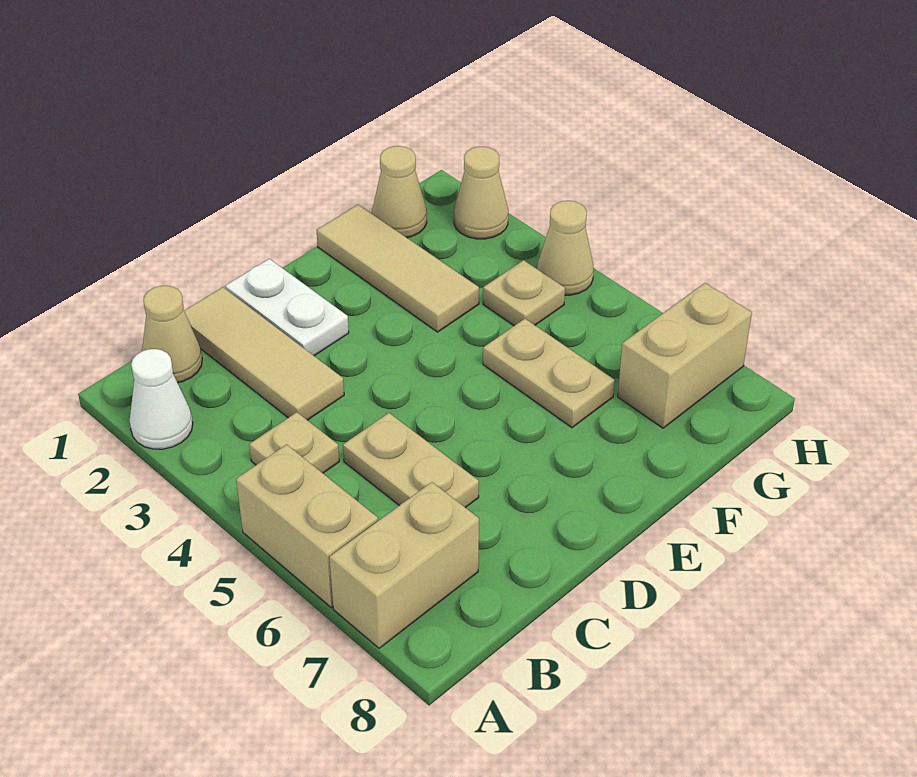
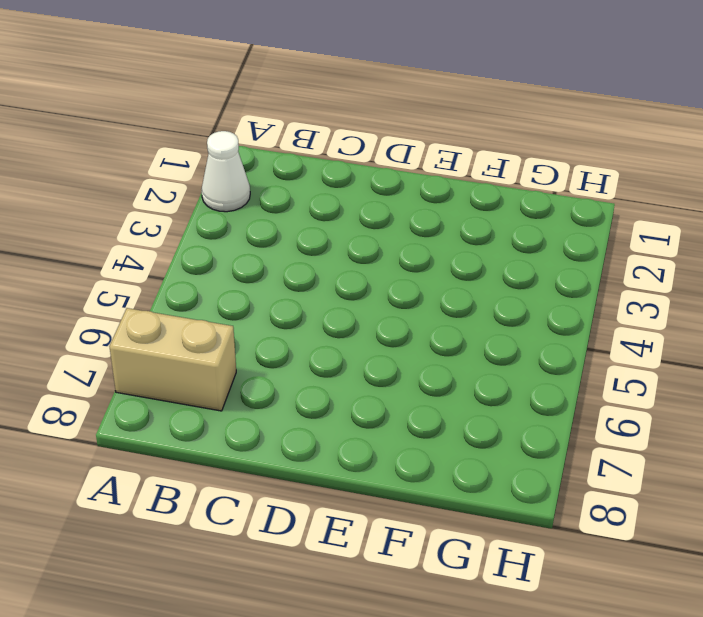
none -> tan brick A5:A6 level 1
none -> tan cone B1 level 1
none -> tan plate B4 level 1

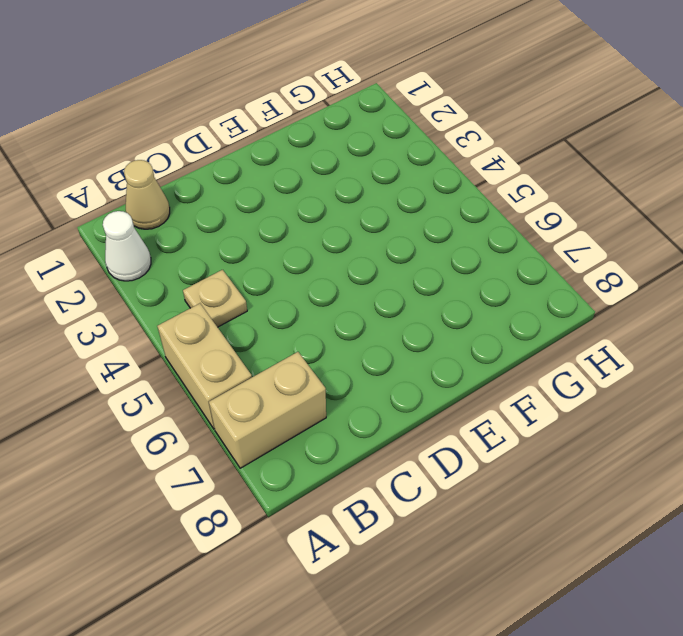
none -> tan tile C1:C3 level 1
none -> tan plate C5:C6 level 1
none -> white plate D1:D2 level 1

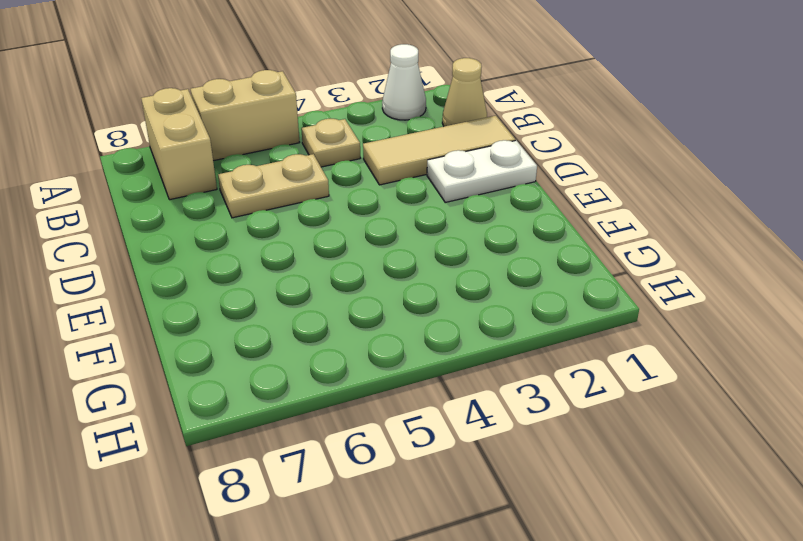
none -> tan tile F1:F3 level 1
none -> tan plate F5:F6 level 1
none -> tan cone G1 level 1

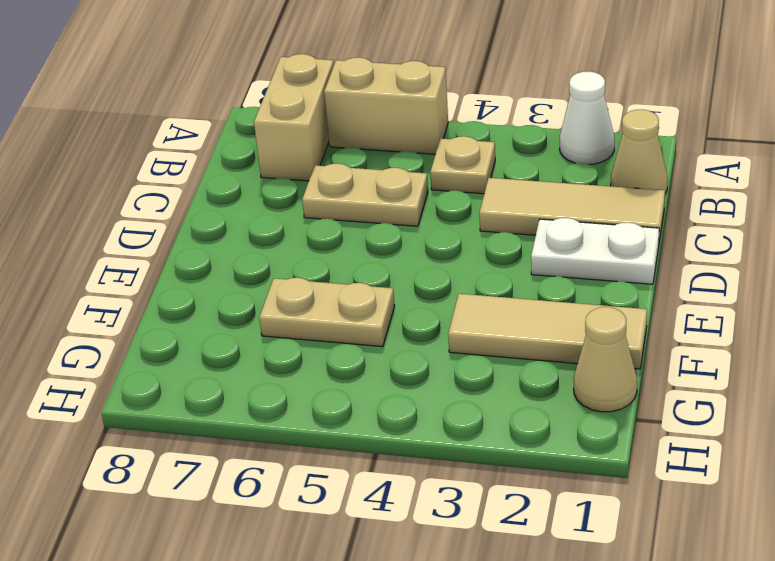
none -> tan plate G4 level 1
none -> tan brick G7:H7 level 1
none -> tan cone H2 level 1

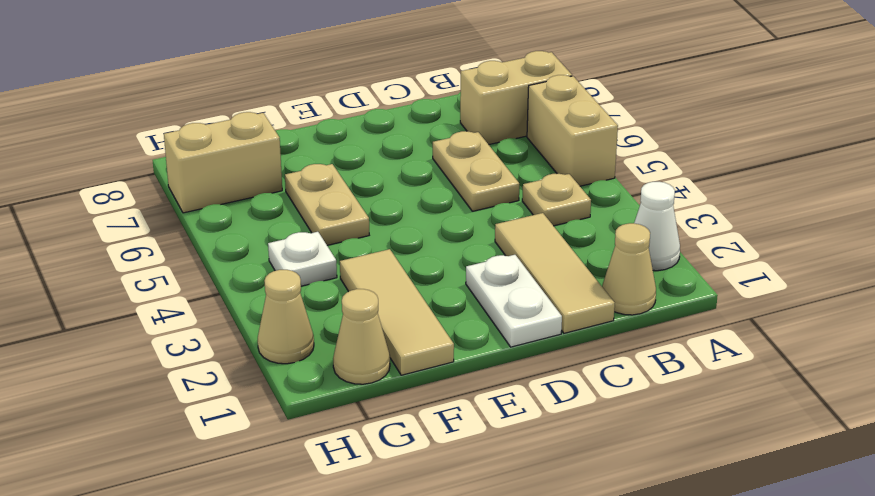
white plate G4 level 1 -> tan plate G4 level 1
none -> tan cone H4 level 1

